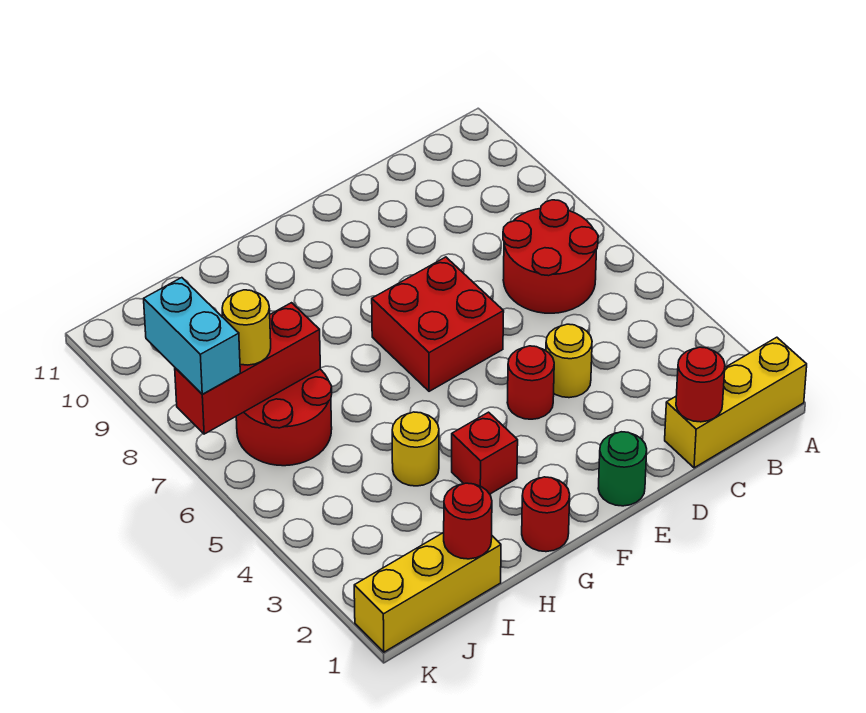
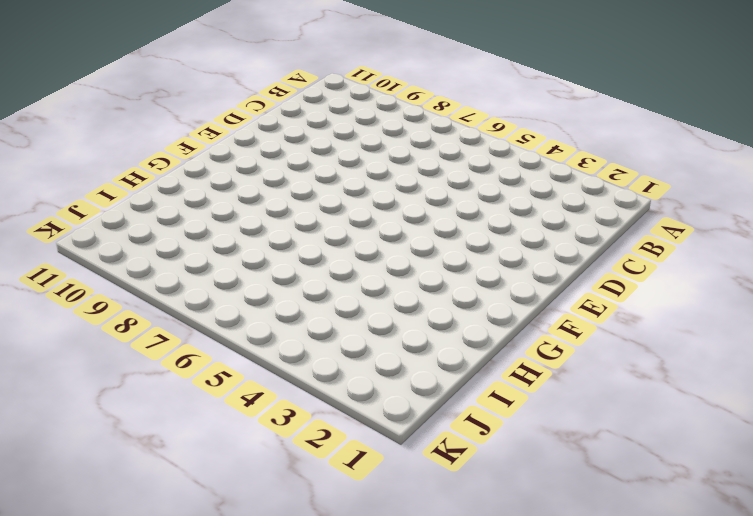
none -> yellow brick A1:C1 level 1
none -> red round brick B6:C7 level 1
none -> yellow round brick D4 level 1

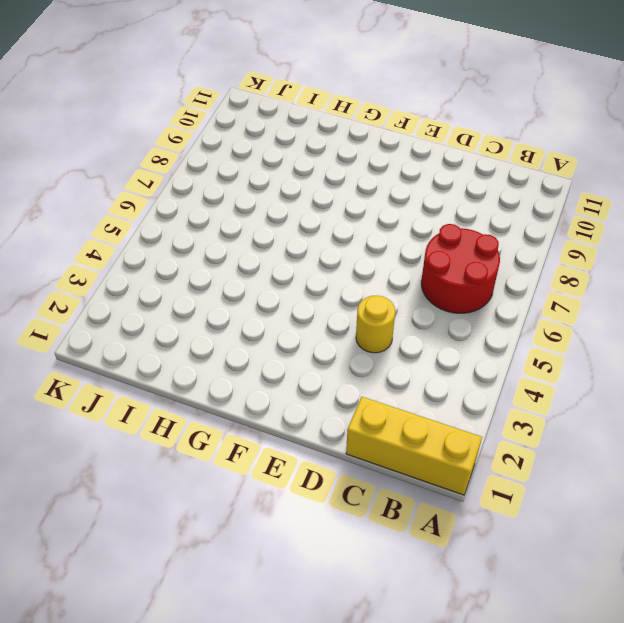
none -> green round brick E1 level 1
none -> red round brick E4 level 1
none -> red brick E6:F7 level 1

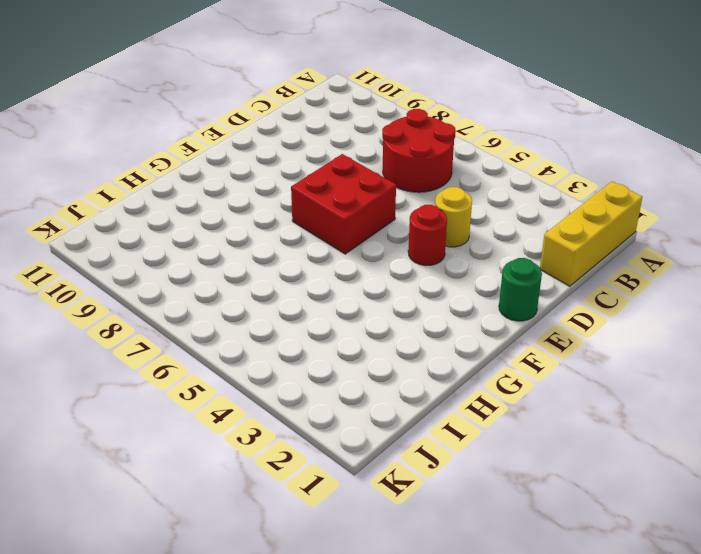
none -> red round brick G1 level 1
none -> red brick G3 level 1
none -> yellow round brick H4 level 1

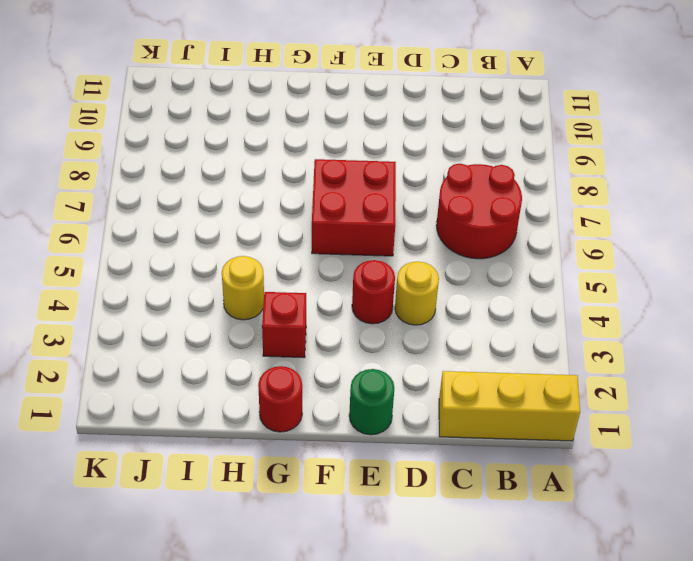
none -> yellow brick I1:K1 level 1
none -> red round brick I6:J7 level 1
none -> red round brick C1 level 2

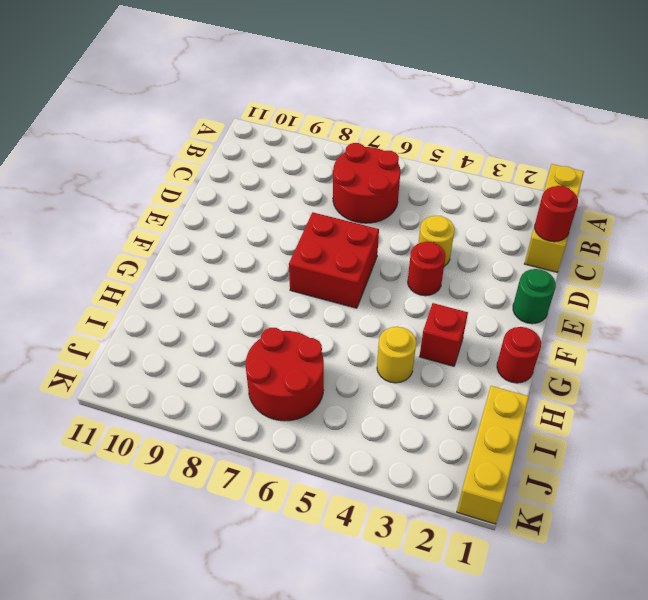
none -> red round brick I1 level 2
none -> red brick I7:K7 level 2
none -> yellow round brick J7 level 3

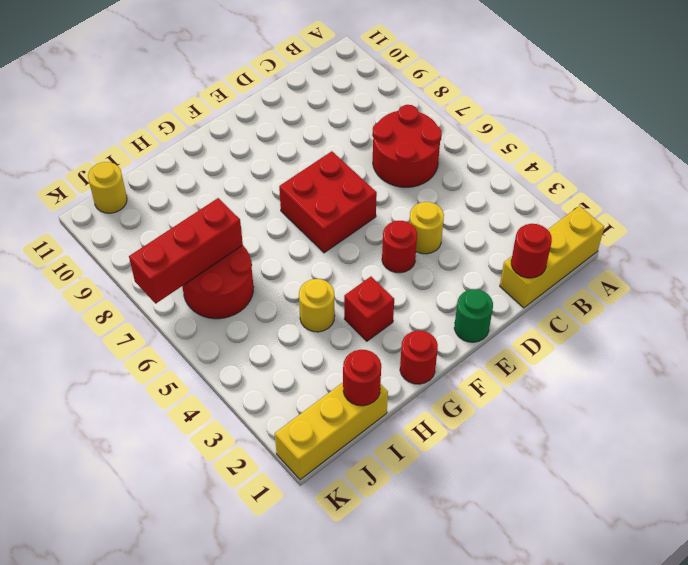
yellow round brick J11 level 1 -> yellow round brick J7 level 3
none -> cyan brick K7:K8 level 3

